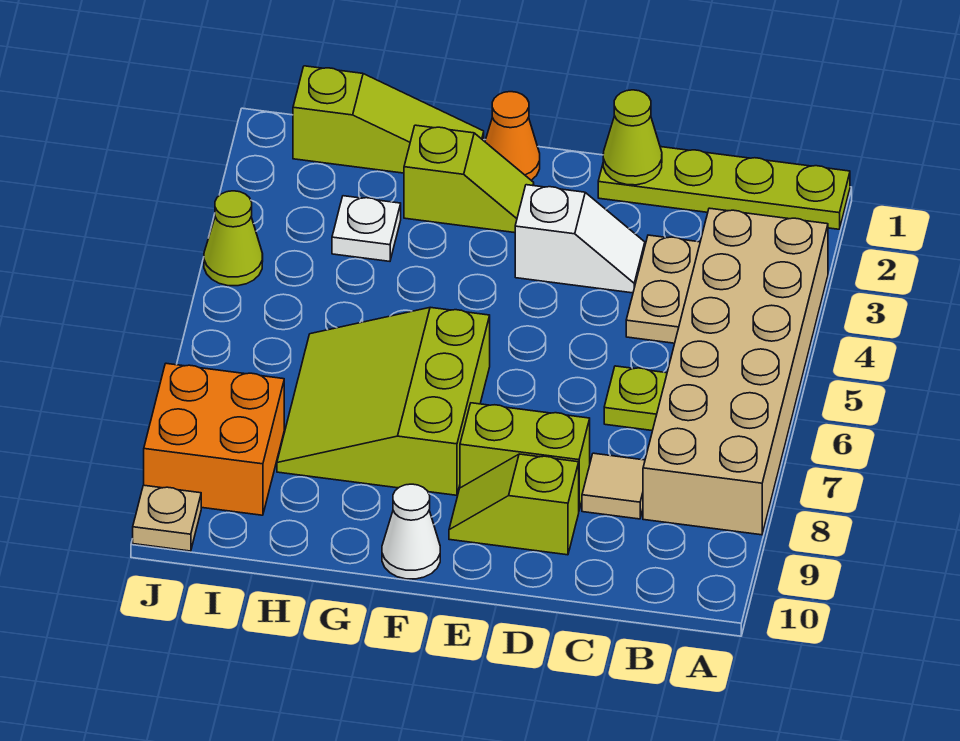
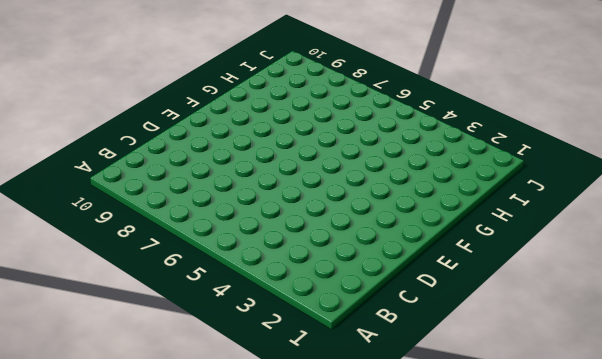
none -> lime plate A1:D1 level 1
none -> tan brick A3:B8 level 1
none -> tan plate C3:C4 level 1

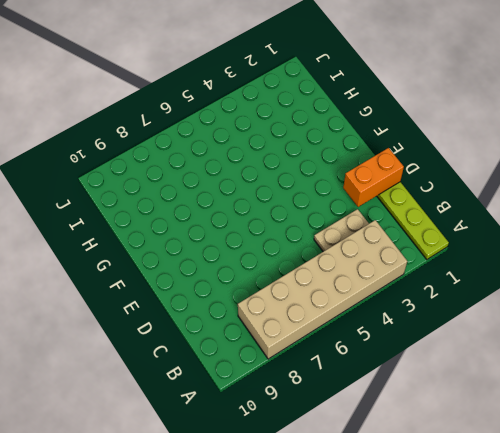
orange brick D1:D2 level 2 -> lime cone D1 level 2
none -> lime plate C6 level 1
none -> tan tile C8 level 1
none -> white slope D3:E3 level 1 top E

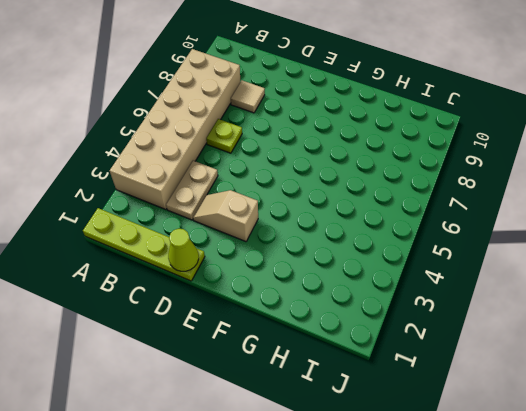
tan slope D3:E3 level 1 top E -> white slope D3:E3 level 1 top E
none -> lime brick D8:E8 level 1
none -> lime slope D9:E9 level 1 top D
none -> orange cone F1 level 1

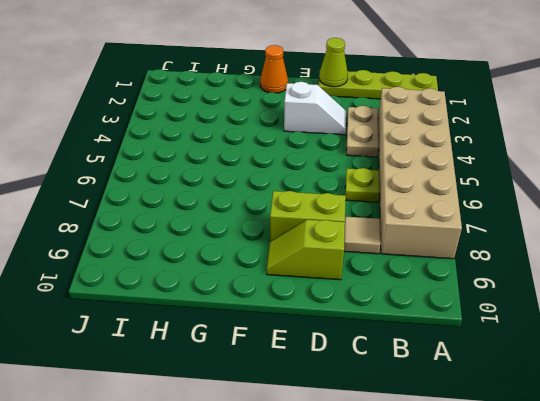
none -> lime slope F2:G2 level 1 top G
none -> lime slope F6:H8 level 1 top F
none -> white cone F10 level 1

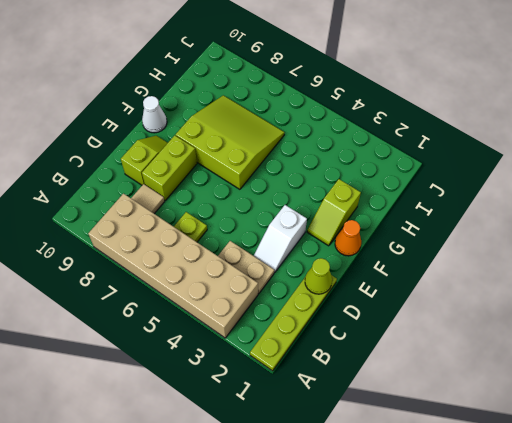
none -> lime slope G1:I1 level 1 top I
none -> white plate H3 level 1
none -> orange brick I8:J9 level 1

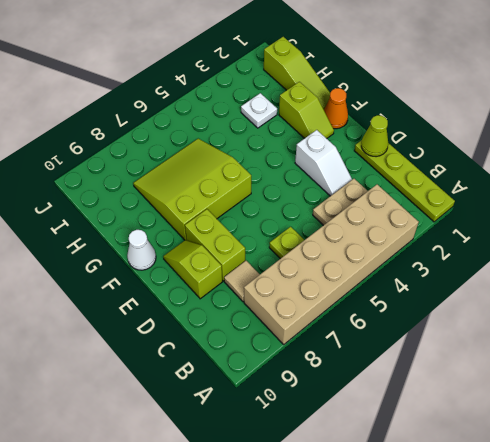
none -> orange brick I8:J9 level 1
none -> lime cone J4 level 1
none -> tan plate J10 level 1

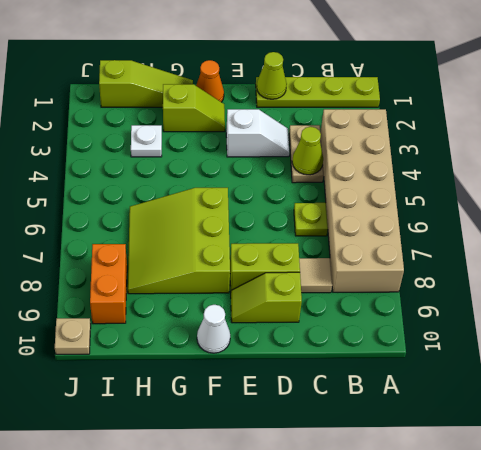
lime cone C4 level 2 -> lime cone J4 level 1
orange brick I8:I9 level 1 -> orange brick I8:J9 level 1

